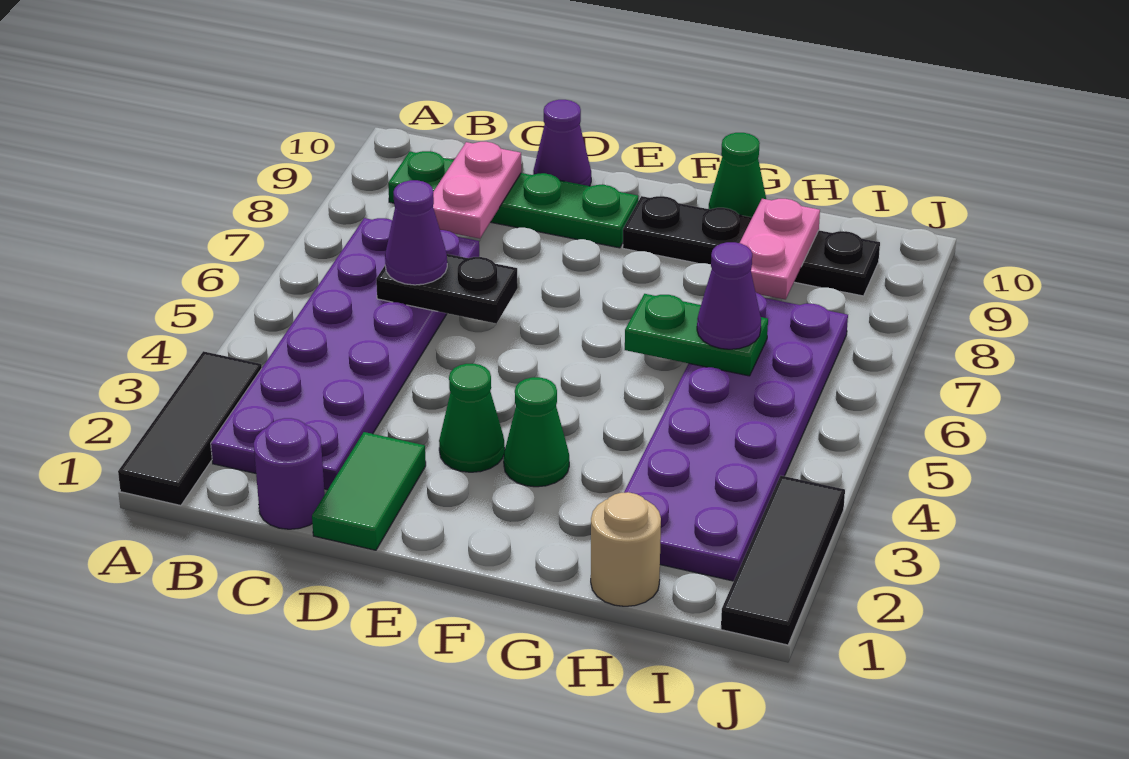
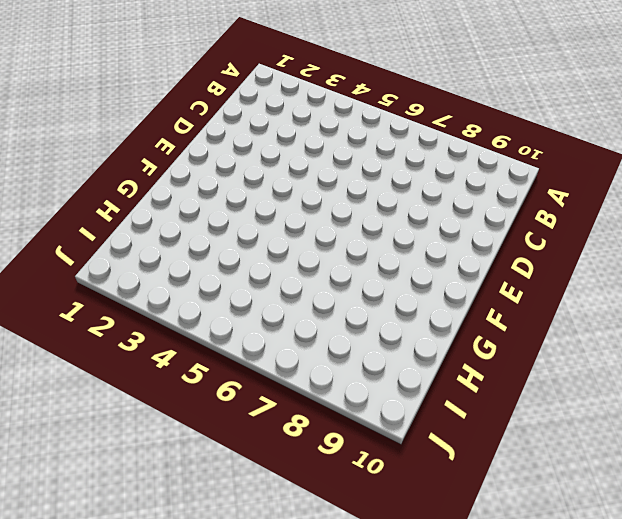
none -> black tile A1:A3 level 1
none -> purple plate B2:C7 level 1
none -> green plate B9:E9 level 1

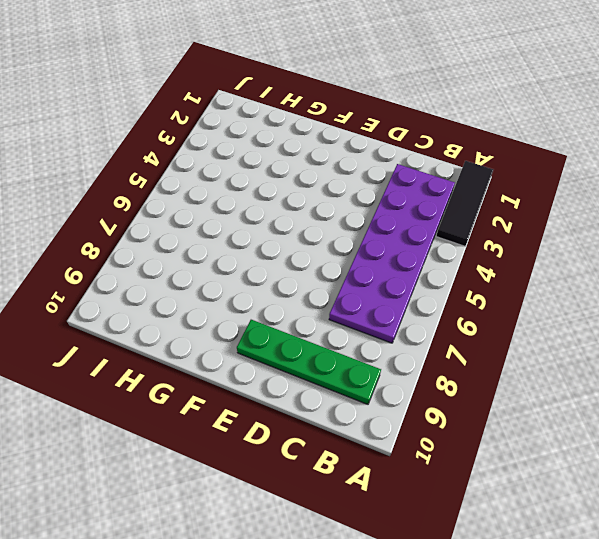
none -> purple round brick C1 level 1
none -> green tile D1:D2 level 1
none -> purple cone D10 level 1

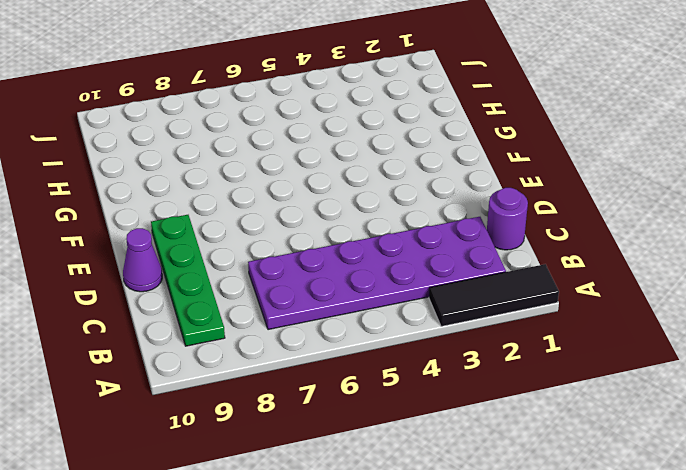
none -> green tile D1:D2 level 1
none -> green cone E3 level 1
none -> green cone F3 level 1

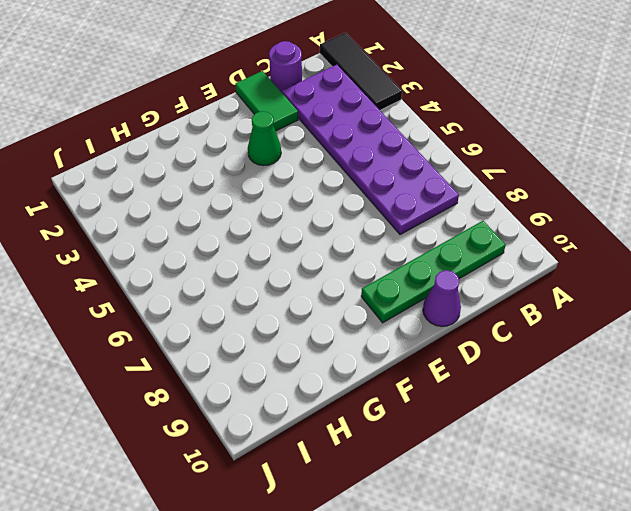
none -> green cone F3 level 1
none -> black plate F9:I9 level 1
none -> green cone G10 level 1

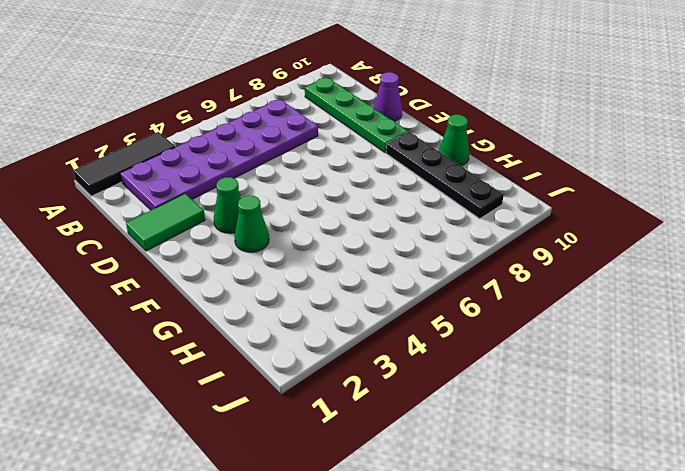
none -> purple round brick C1 level 1
none -> tan round brick H1 level 1
none -> purple plate H2:I7 level 1

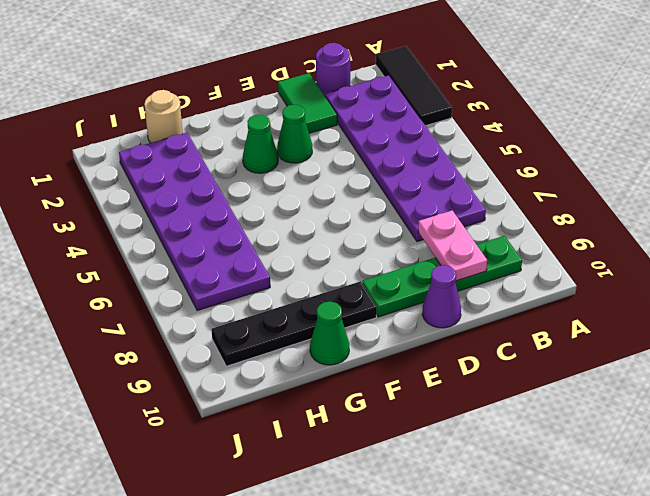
none -> black tile J1:J3 level 1
none -> black plate C6:D6 level 2
none -> green plate G6:H6 level 2

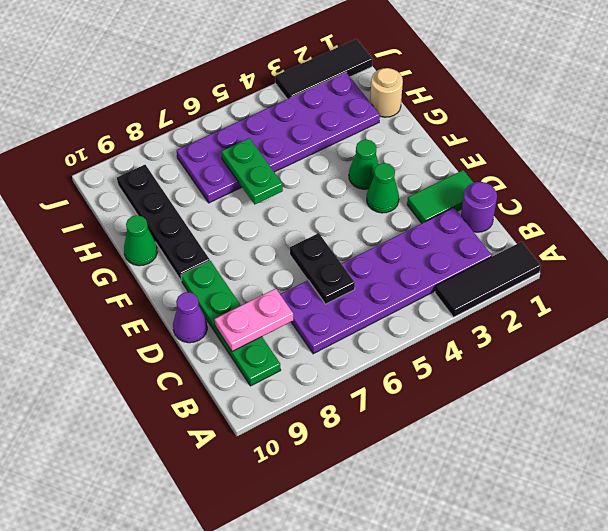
none -> pink plate H8:H9 level 2
none -> purple cone C6 level 3
none -> purple cone H6 level 3

